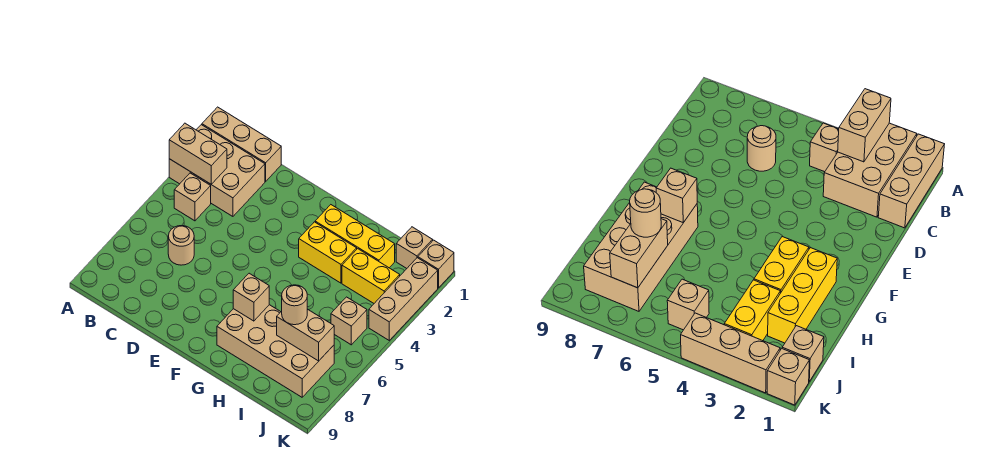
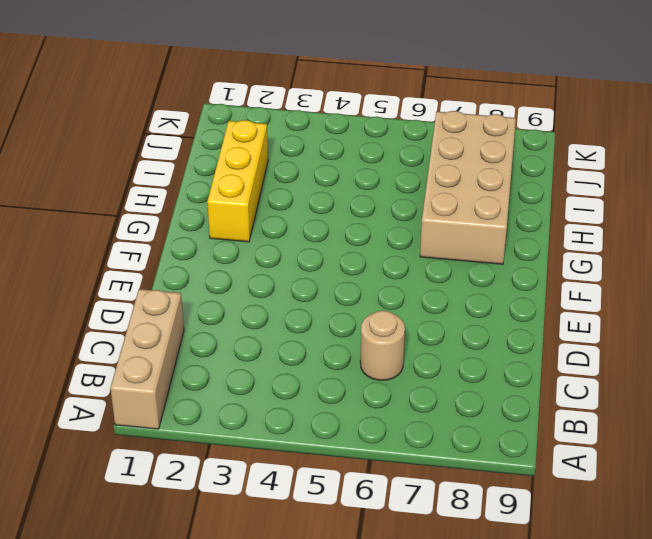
none -> tan brick A2:C3 level 1
none -> tan brick B4 level 1
none -> yellow brick G3:H3 level 1

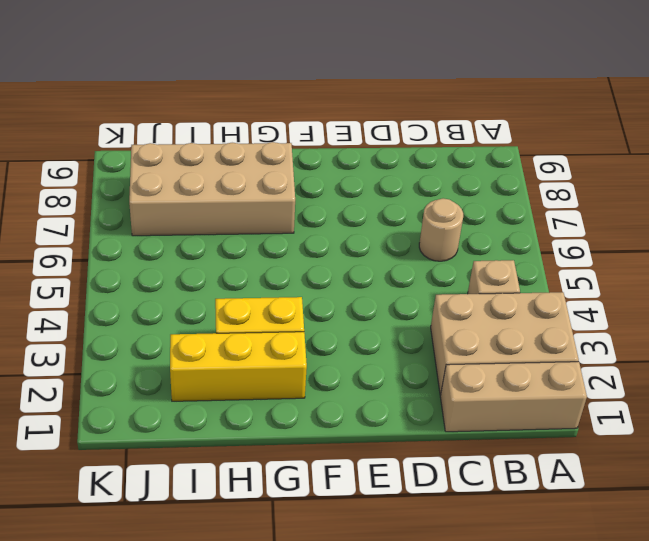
none -> yellow brick I3:J3 level 1
none -> tan brick J1 level 1
none -> tan brick J5 level 1

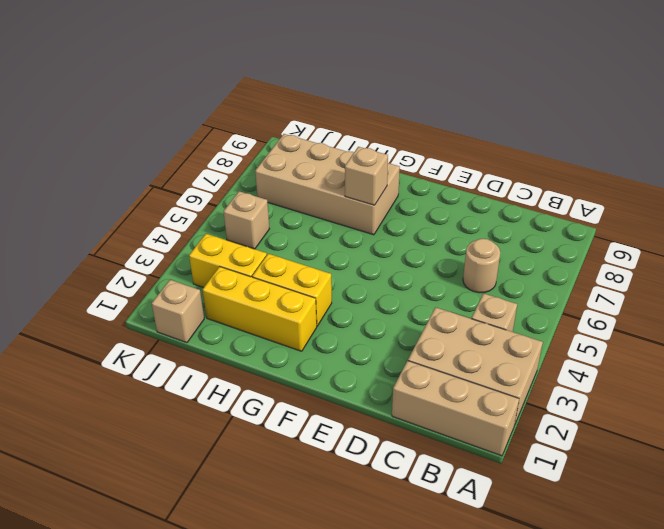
none -> tan brick K1 level 1
none -> tan brick K2:K4 level 1
none -> tan brick A3:B3 level 2

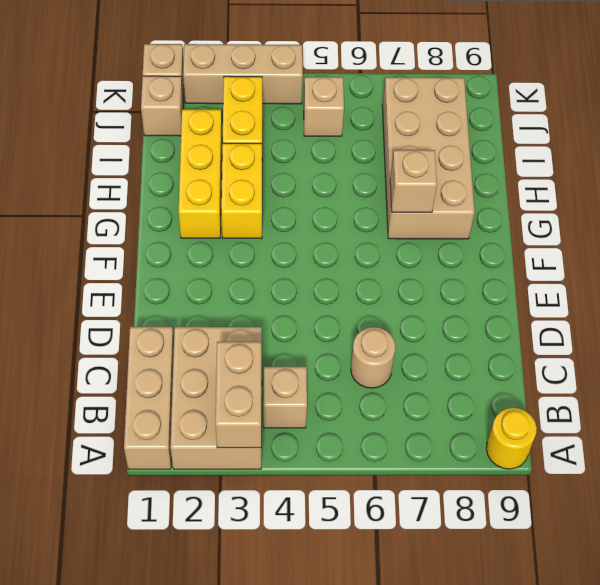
yellow round brick A9 level 1 -> none
none -> tan brick I7:J7 level 2
none -> tan round brick I7 level 3

